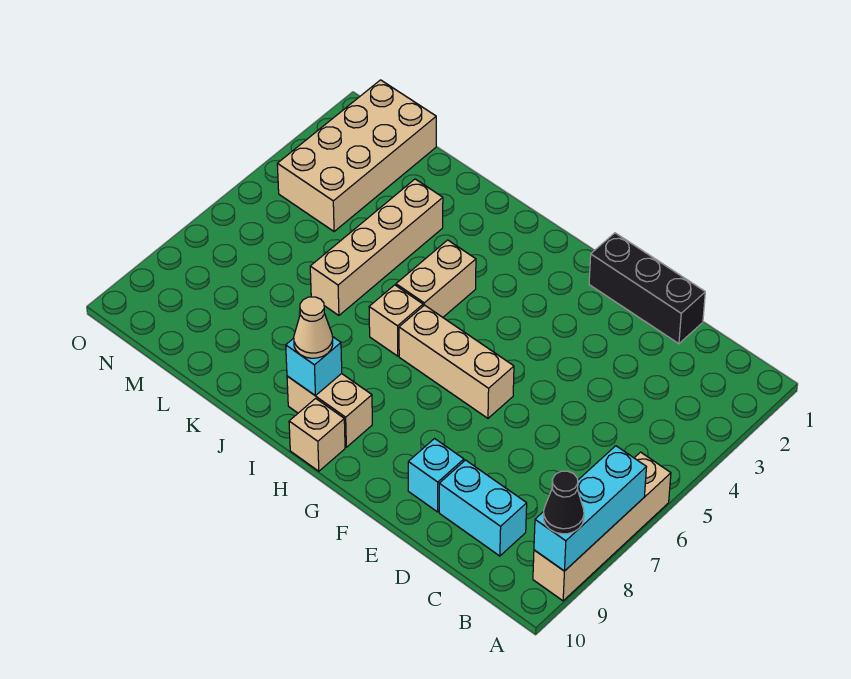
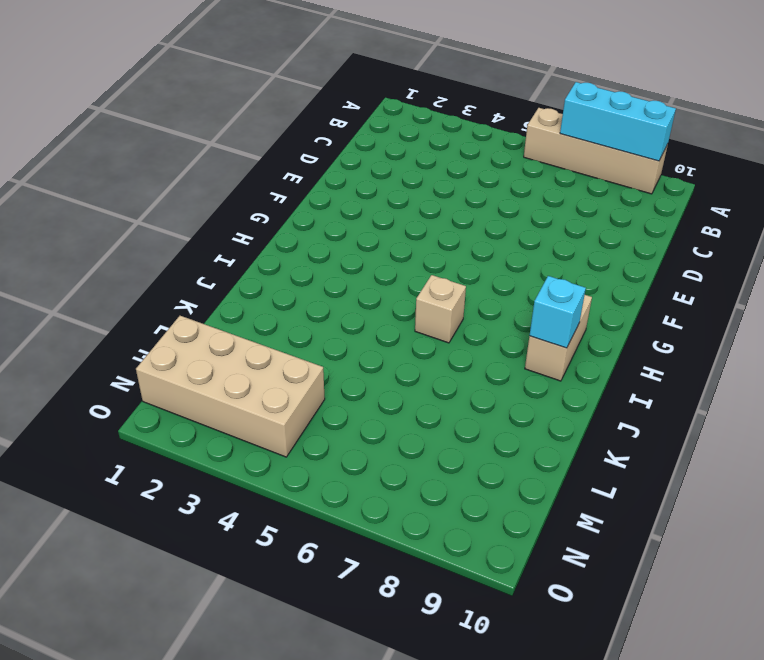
none -> cyan brick C9:D9 level 1
none -> black brick D1:F1 level 1
none -> cyan brick E9 level 1

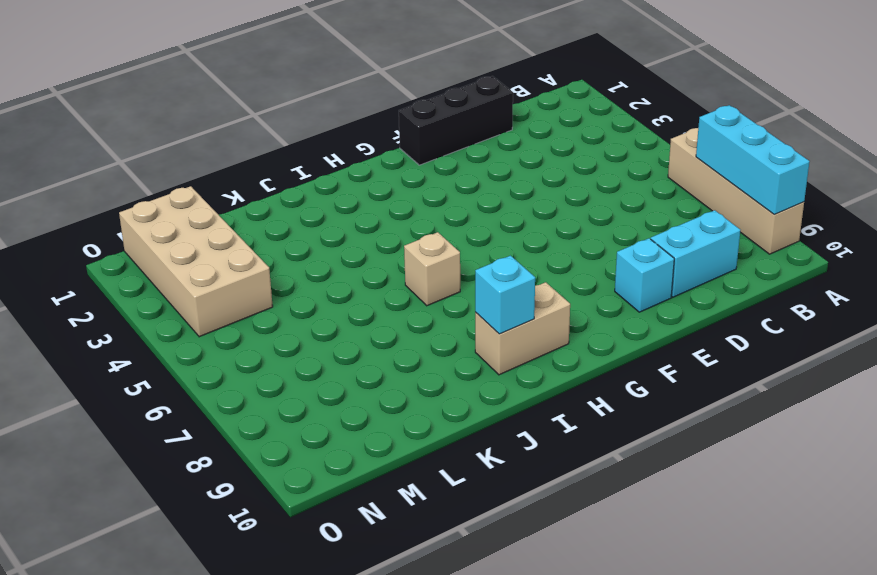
none -> tan brick F6:H6 level 1
none -> tan brick H10 level 1
none -> tan brick I4:I5 level 1

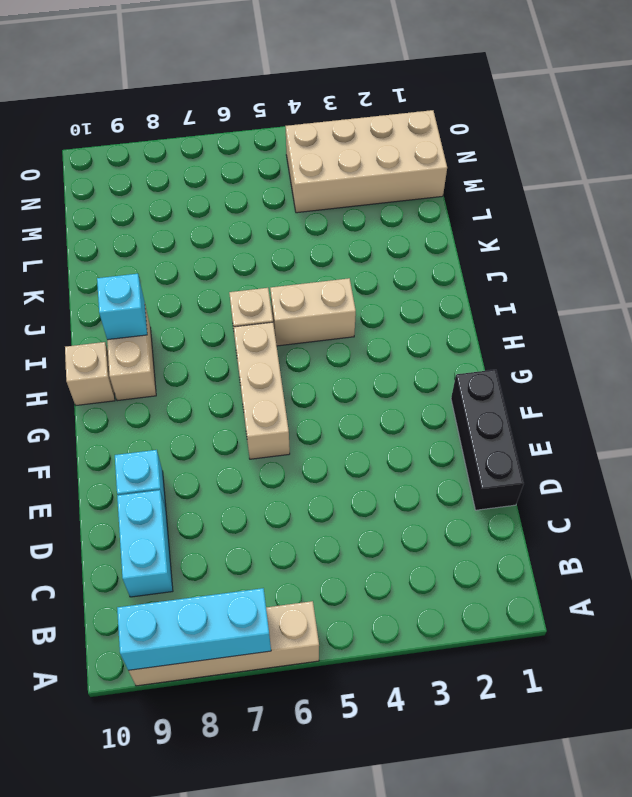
none -> tan brick K3:K6 level 1
none -> black cone A9 level 3
none -> tan cone I9 level 3

